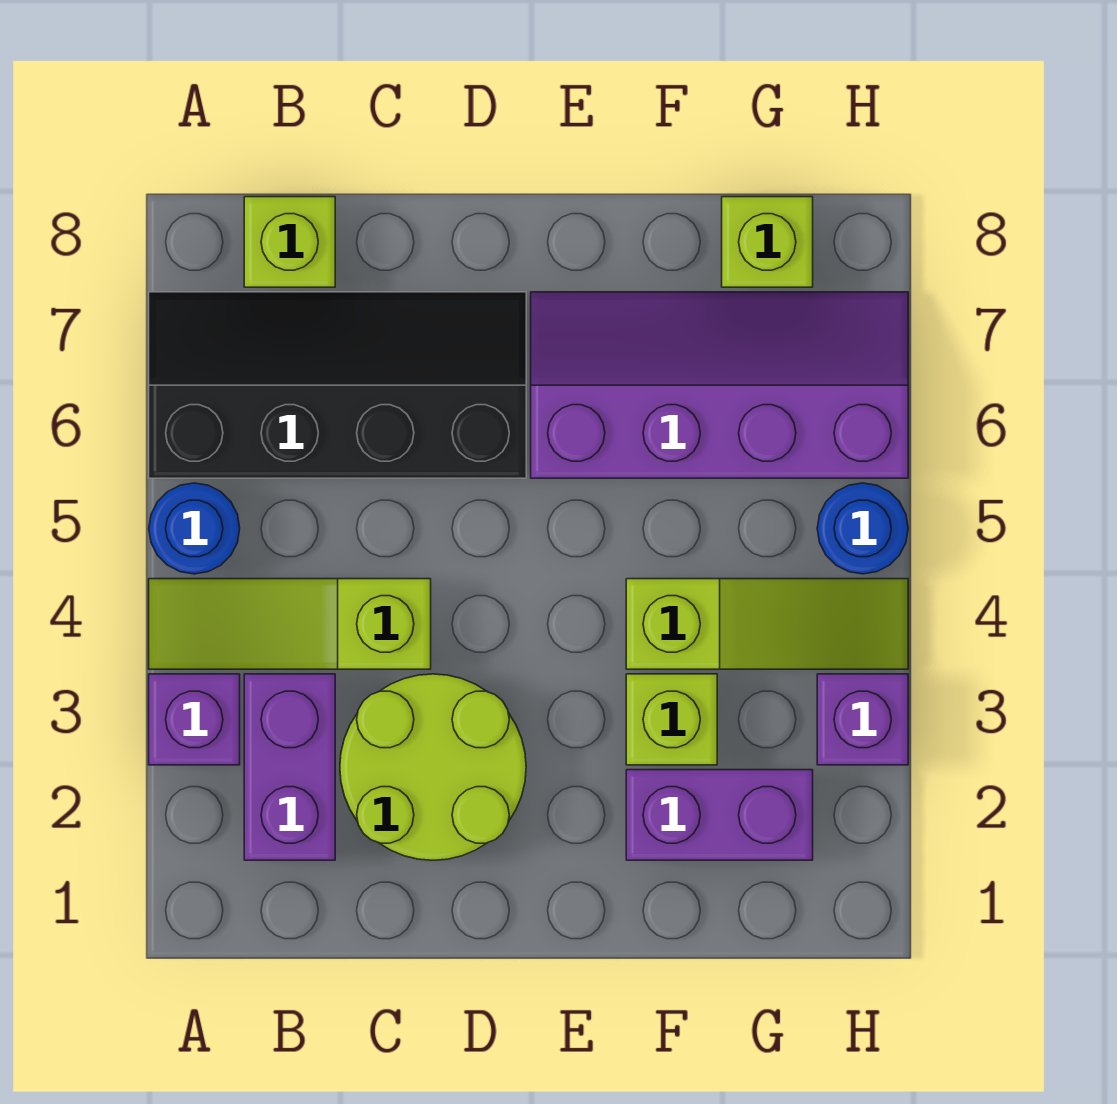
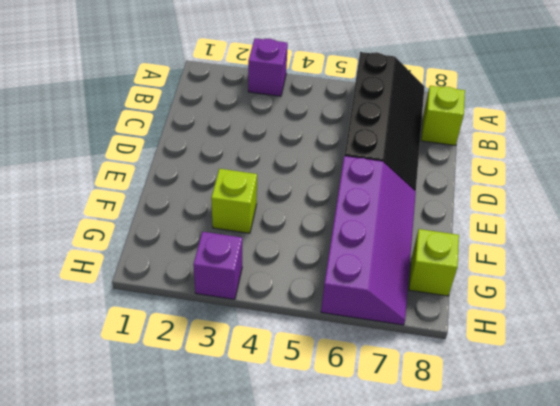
none -> lime slope A4:C4 level 1 top C
none -> blue round brick A5 level 1
none -> purple brick B2:B3 level 1

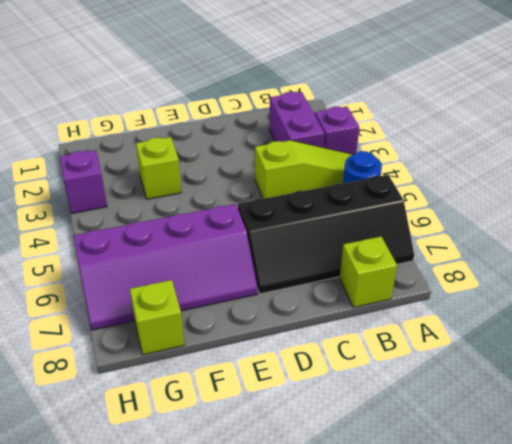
none -> lime round brick C2:D3 level 1
none -> purple brick F2:G2 level 1
none -> lime slope F4:H4 level 1 top F

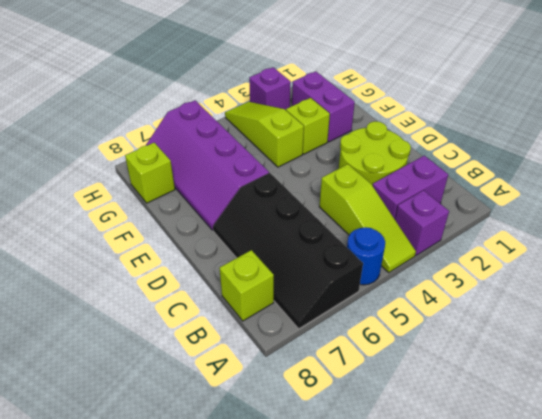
none -> blue round brick H5 level 1

